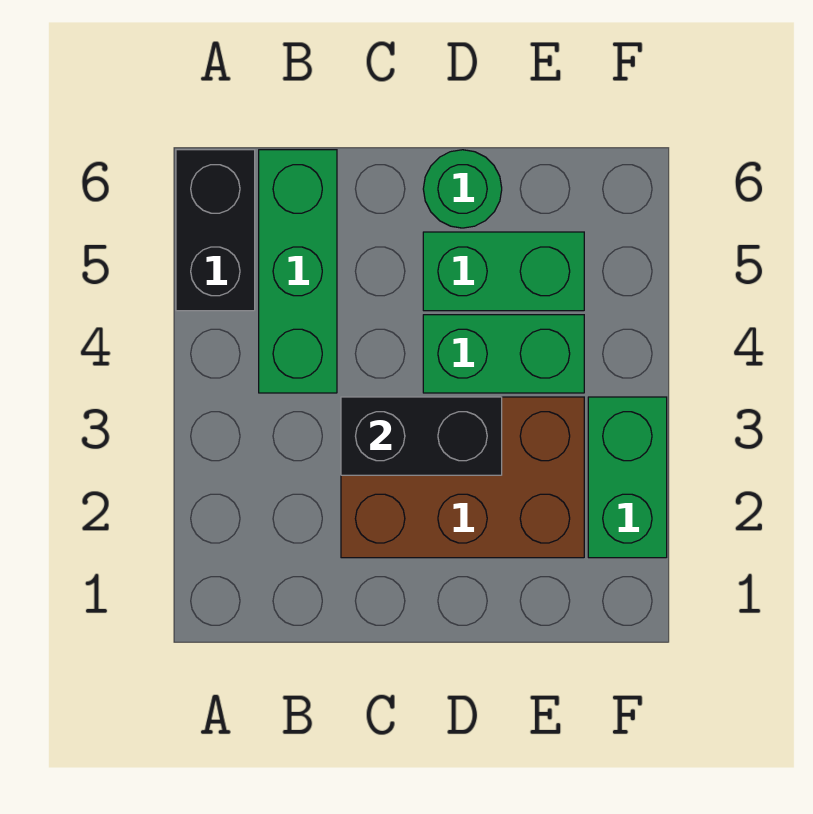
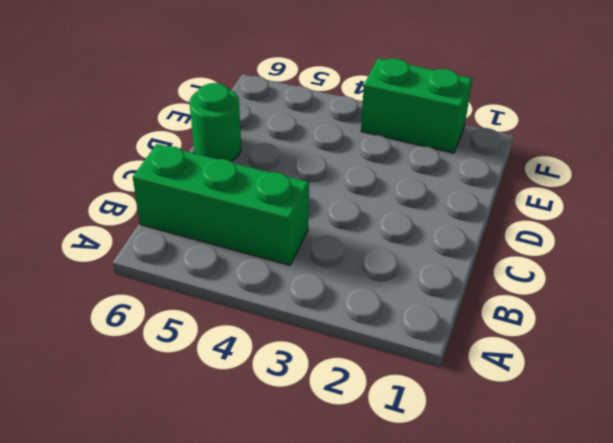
none -> black brick A5:A6 level 1
none -> brown brick C2:E3 level 1

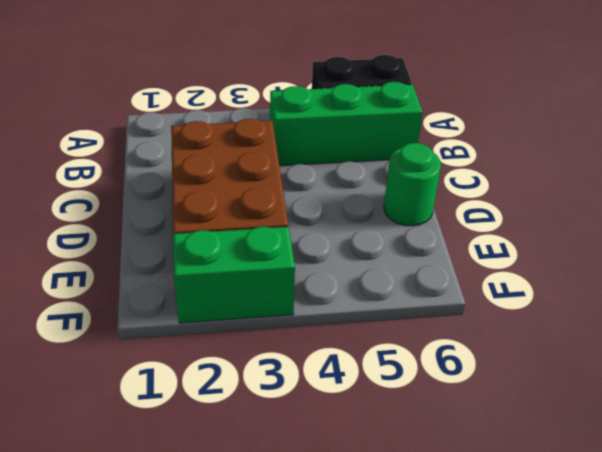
none -> green brick D4:E4 level 1
none -> green brick D5:E5 level 1

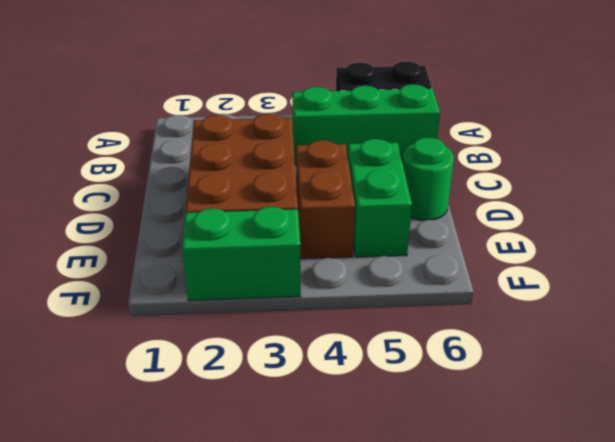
brown brick D4:E4 level 1 -> green brick D4:E4 level 1
none -> black brick C3:D3 level 2

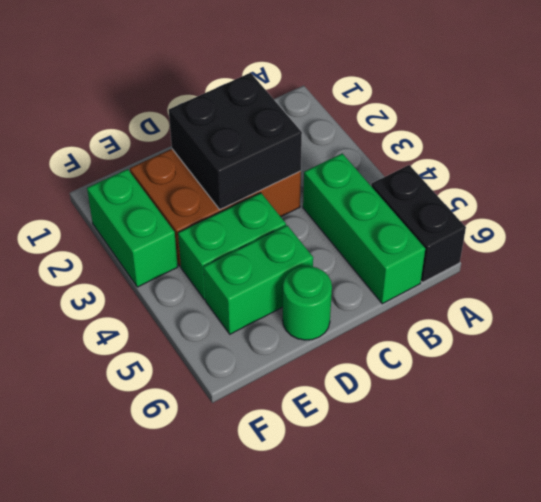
black brick C2:D3 level 2 -> black brick C3:D3 level 2

